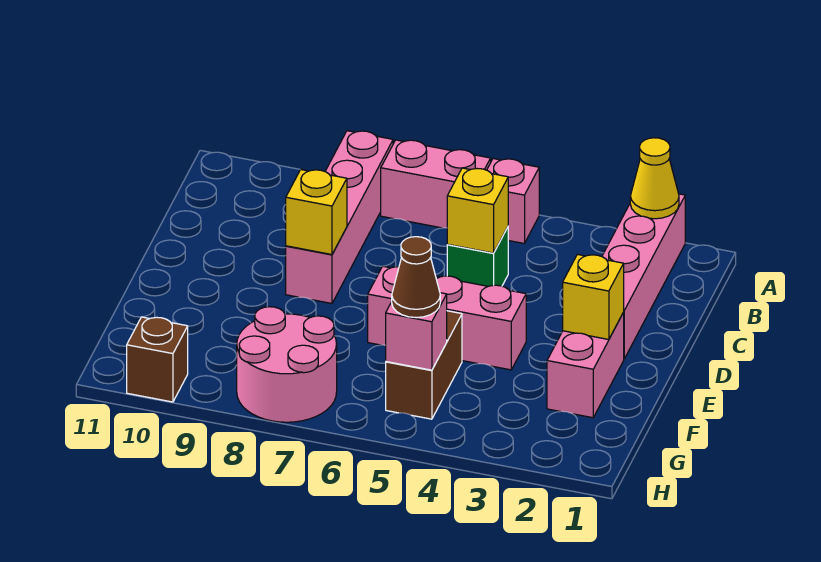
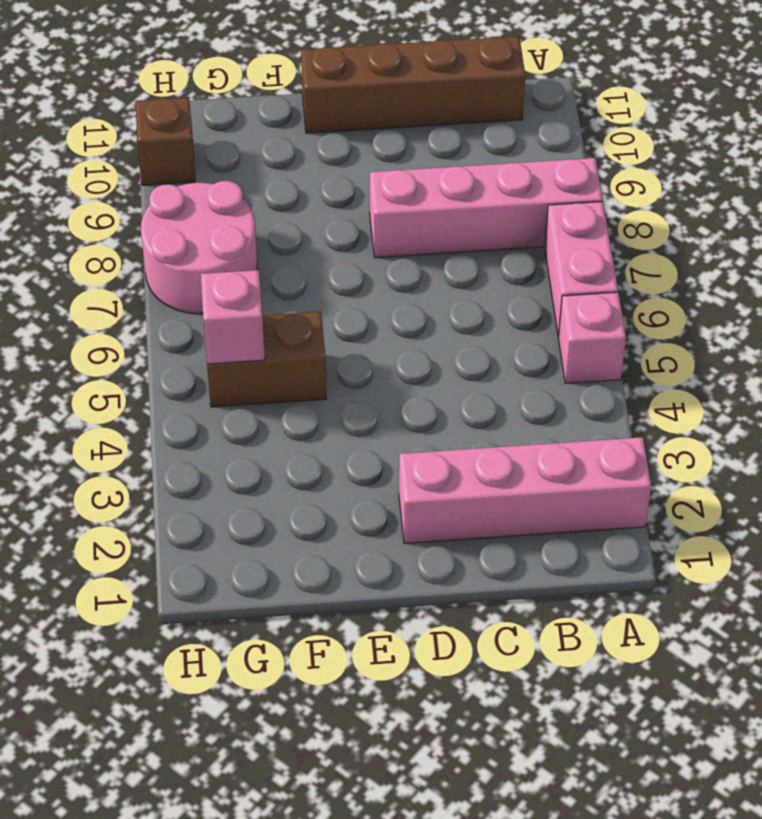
brown brick B11:E11 level 1 -> none
none -> green brick C5 level 1
none -> pink brick E2:F2 level 1
none -> pink brick E4:E6 level 1

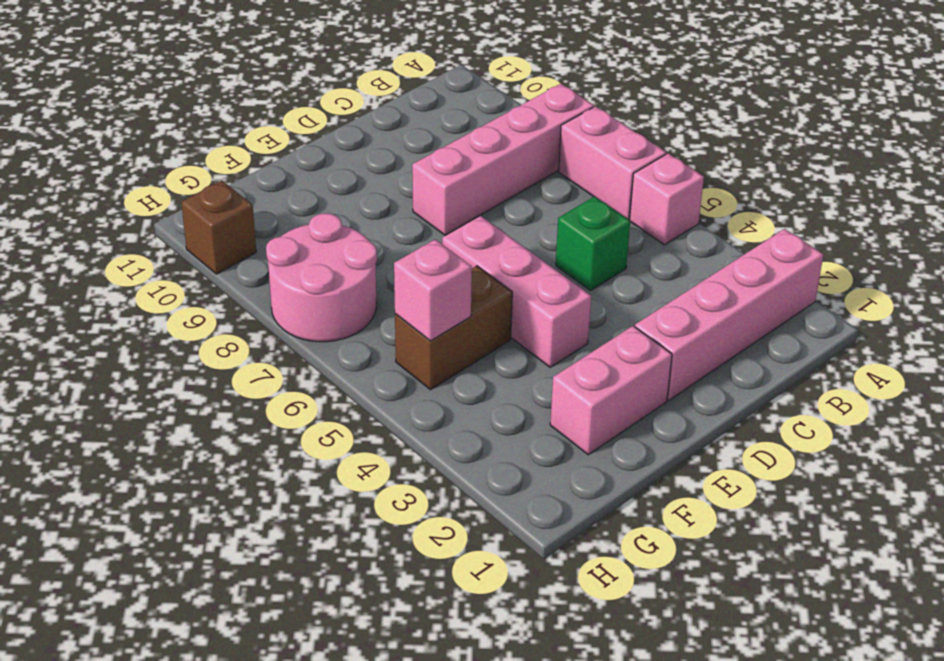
none -> yellow cone A2 level 2
none -> yellow brick C5 level 2
none -> yellow brick D8 level 2

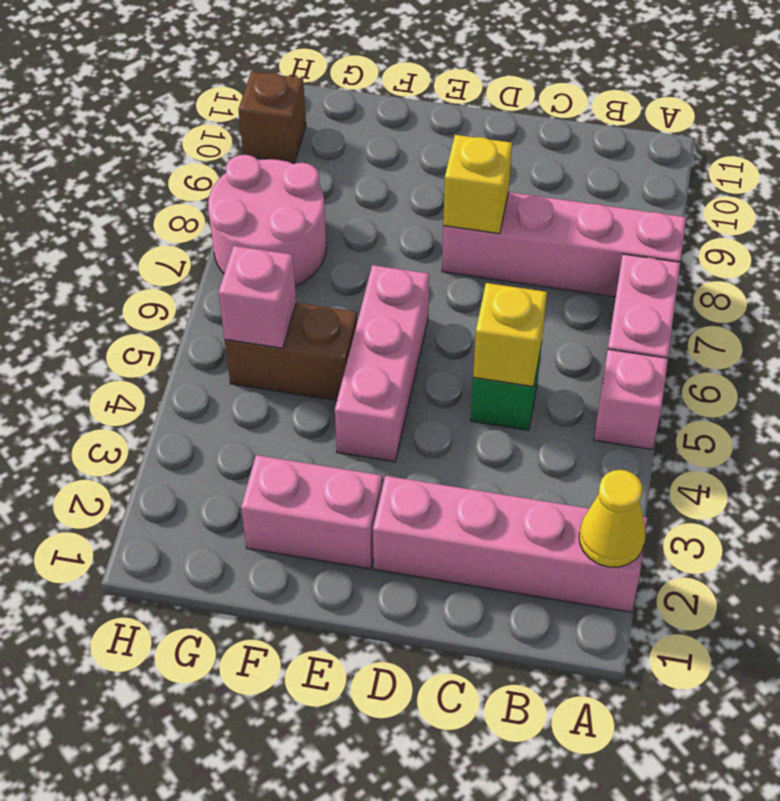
none -> yellow brick E2 level 2
none -> brown cone G5 level 3

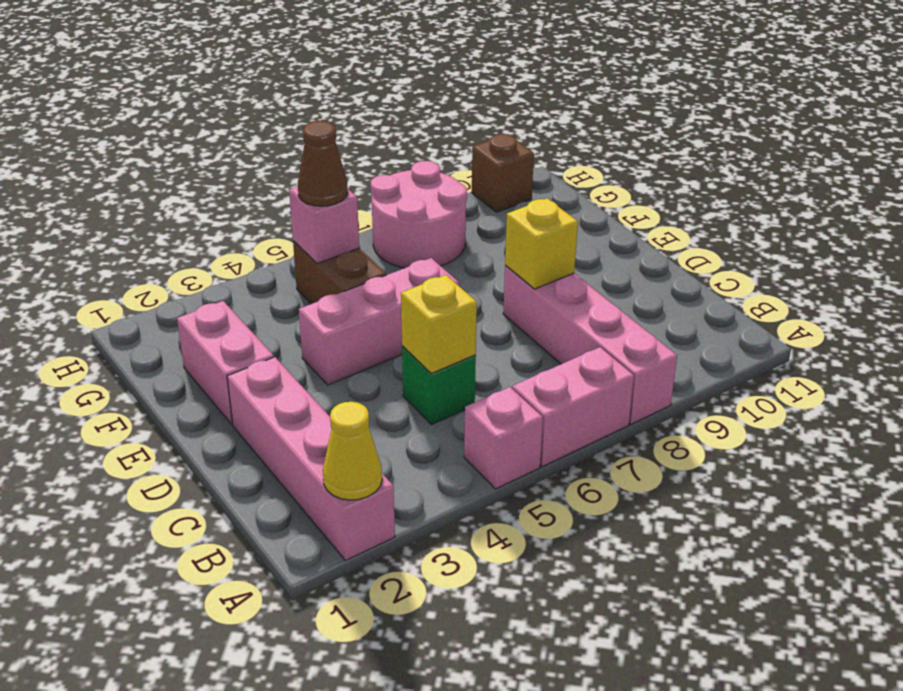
none -> yellow brick E2 level 2

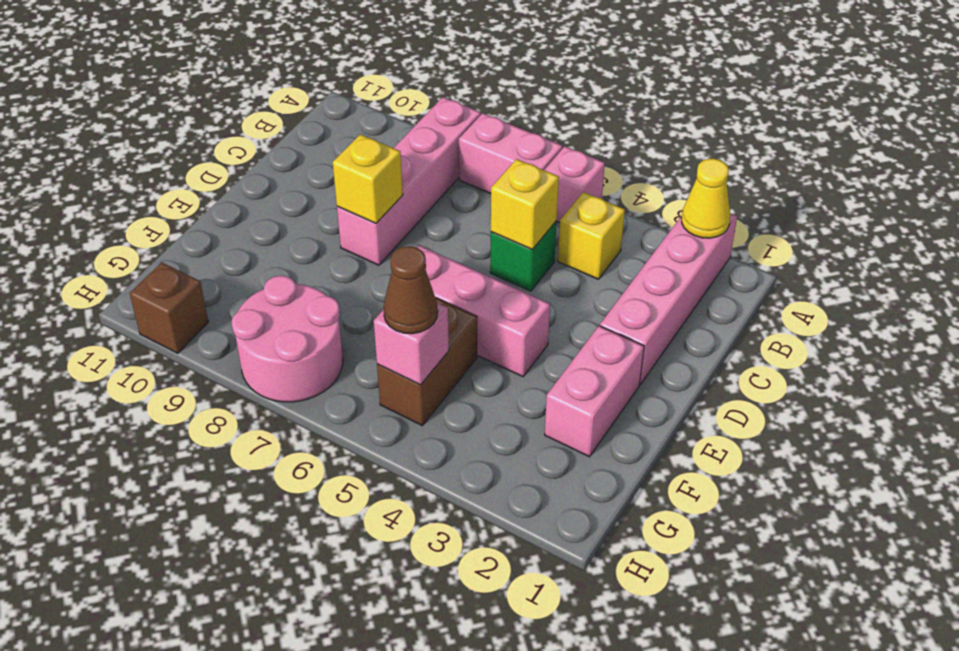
yellow brick B4 level 1 -> yellow brick E2 level 2

